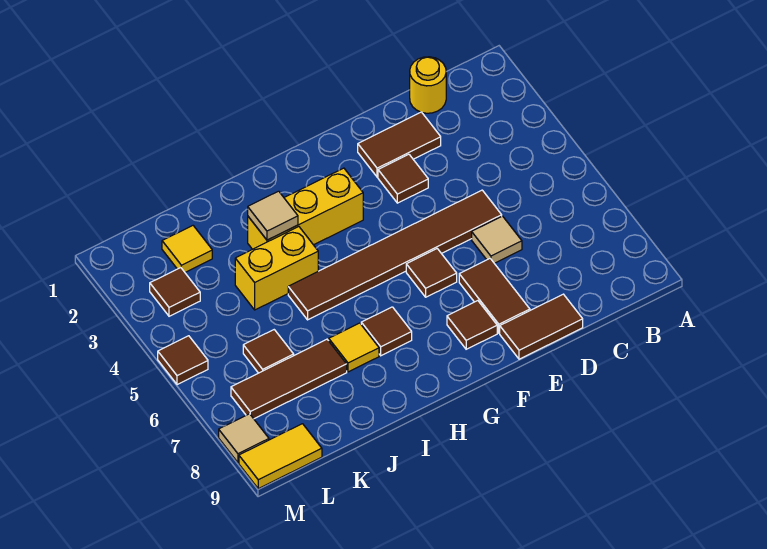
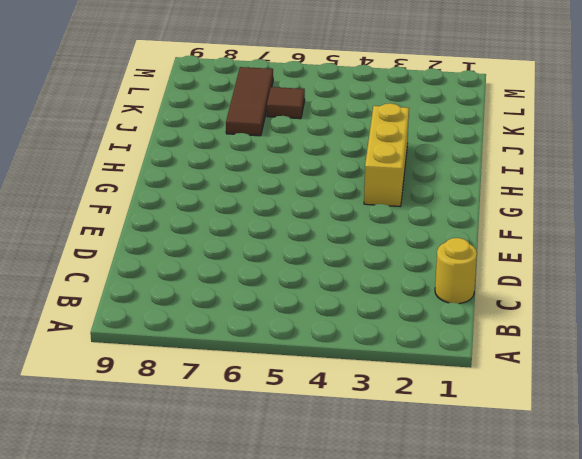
none -> brown tile D2:E2 level 1
none -> brown tile D5:I5 level 1
none -> tan tile D6 level 1

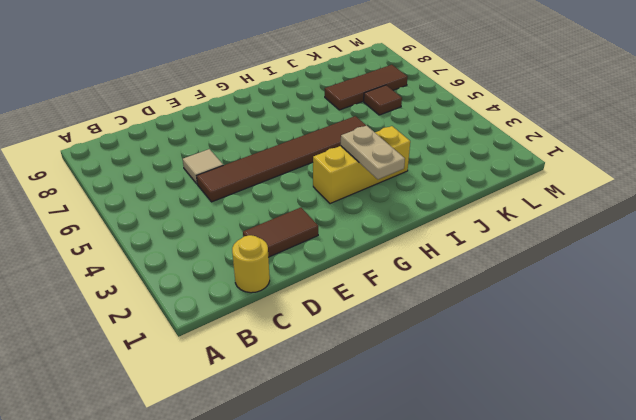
tan plate H2:H3 level 2 -> none
none -> brown tile D9:E9 level 1
none -> brown tile E3 level 1
none -> brown tile E7:E8 level 1

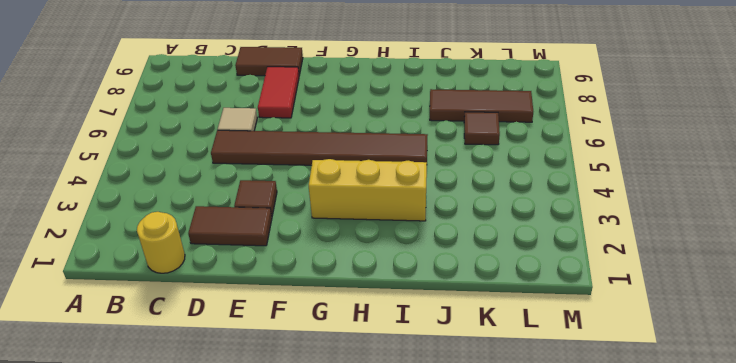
red tile E7:E8 level 1 -> brown tile E7:E8 level 1
none -> brown tile F6 level 1
none -> brown tile F8 level 1
none -> brown tile H7 level 1

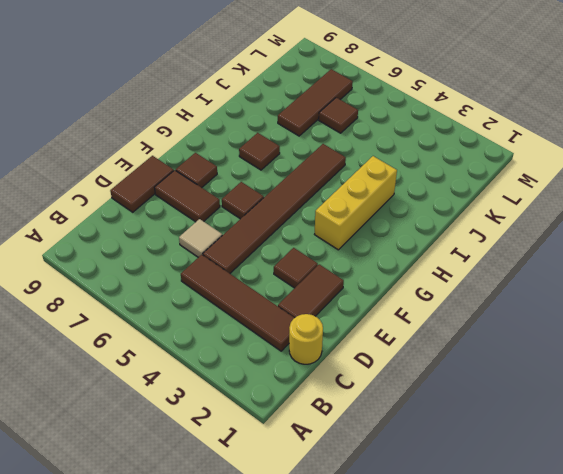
brown tile C2:C5 level 1 -> none
none -> yellow brick I4:J4 level 1
none -> yellow tile I7 level 1
none -> yellow tile K2 level 1

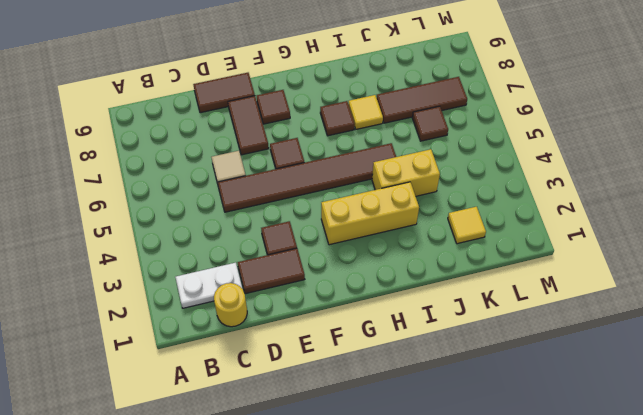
white plate B2:C2 level 1 -> none
none -> brown tile L3 level 1
none -> yellow tile L9:M9 level 1
none -> brown tile M5 level 1

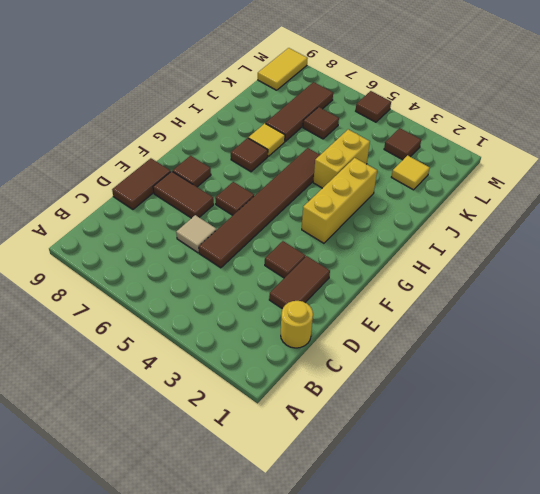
none -> tan tile M8 level 1
none -> tan tile I3 level 2

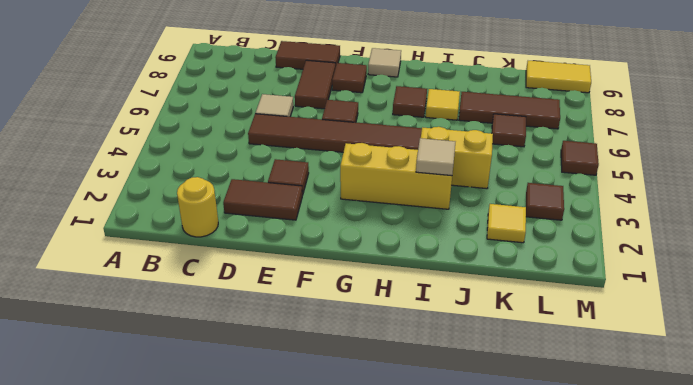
tan tile G9 level 1 -> tan tile M8 level 1

